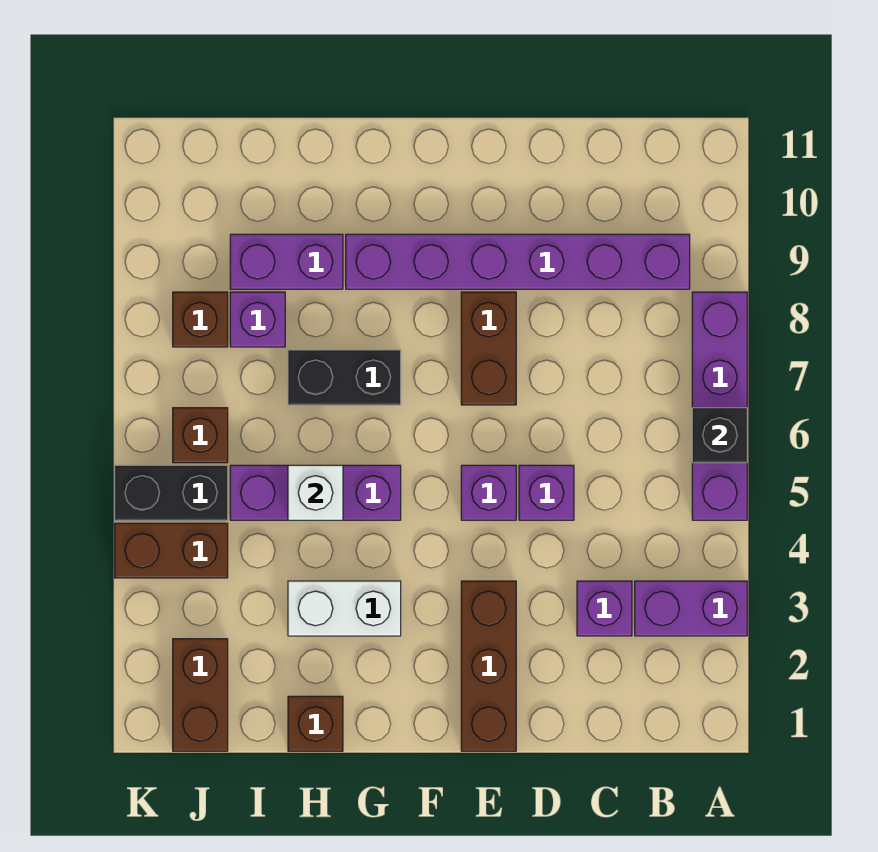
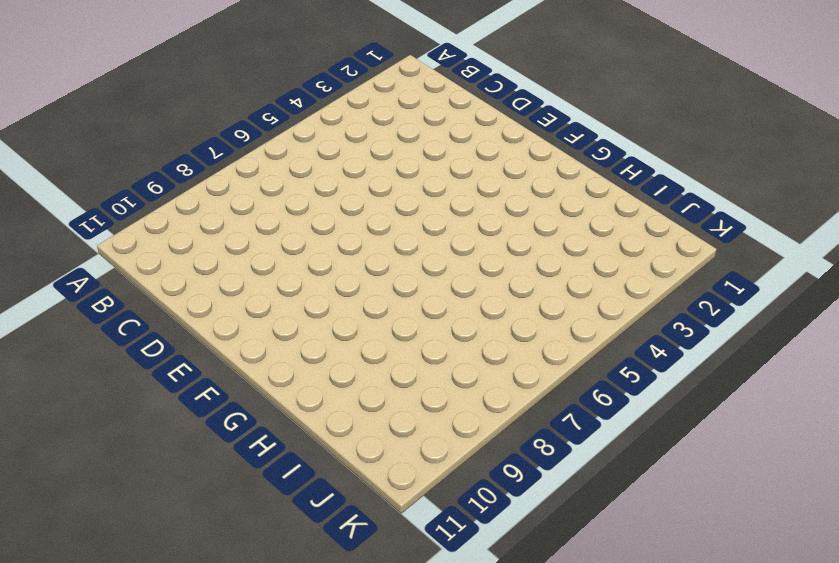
none -> purple brick A3:B3 level 1
none -> purple brick A5:A8 level 1
none -> purple brick B9:G9 level 1

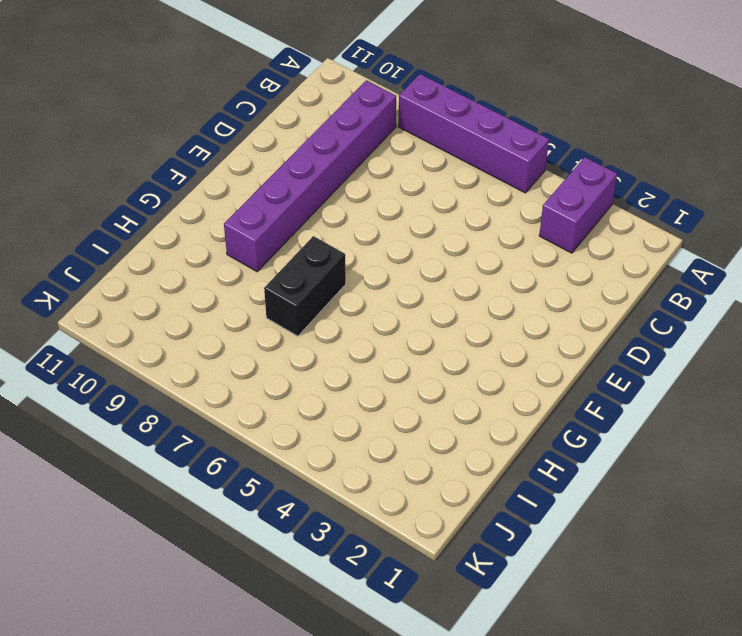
none -> purple brick C3 level 1
none -> purple brick D5 level 1
none -> brown brick E1:E3 level 1

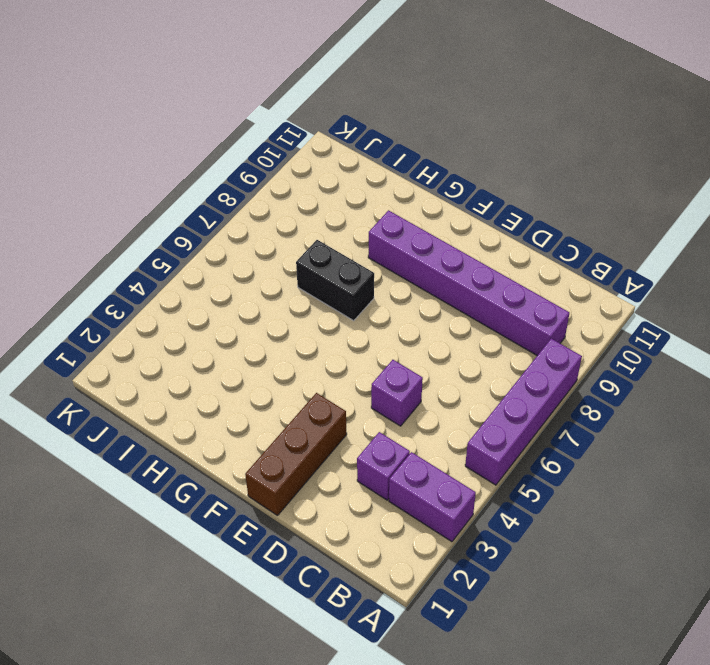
none -> purple brick E5 level 1
none -> brown brick E7:E8 level 1
none -> white brick G3:H3 level 1

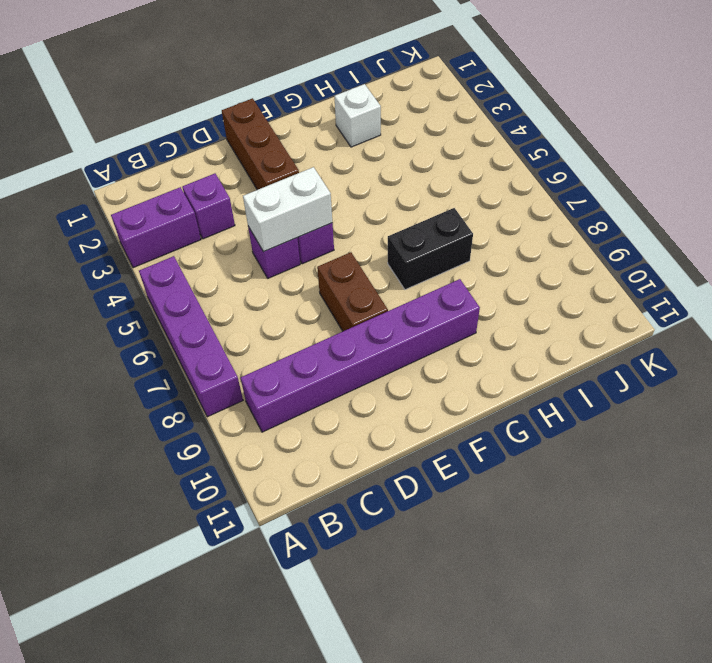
white brick D5:E5 level 2 -> white brick G3:H3 level 1
white brick H2 level 1 -> white brick H5 level 2
none -> purple brick G5:I5 level 1
none -> brown brick H1 level 1
none -> purple brick H9:I9 level 1

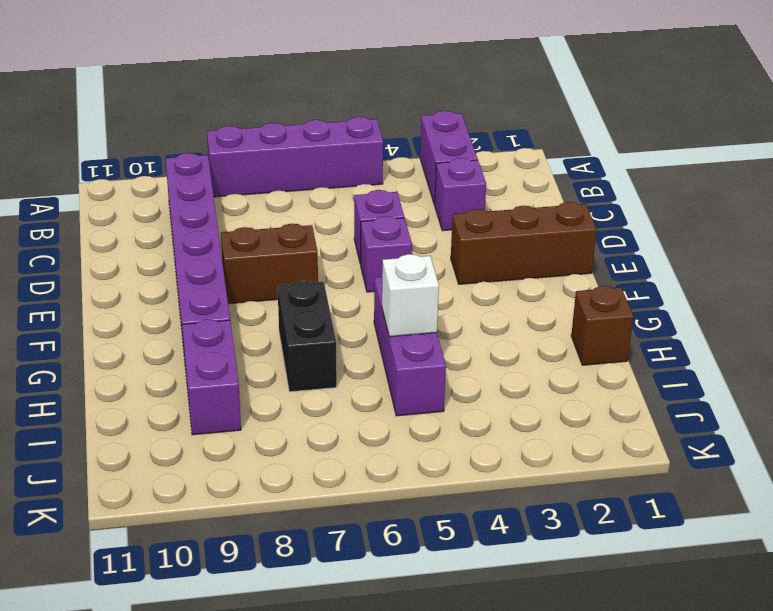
none -> white brick G3:H3 level 1
none -> purple brick I8 level 1
none -> brown brick J1:J2 level 1

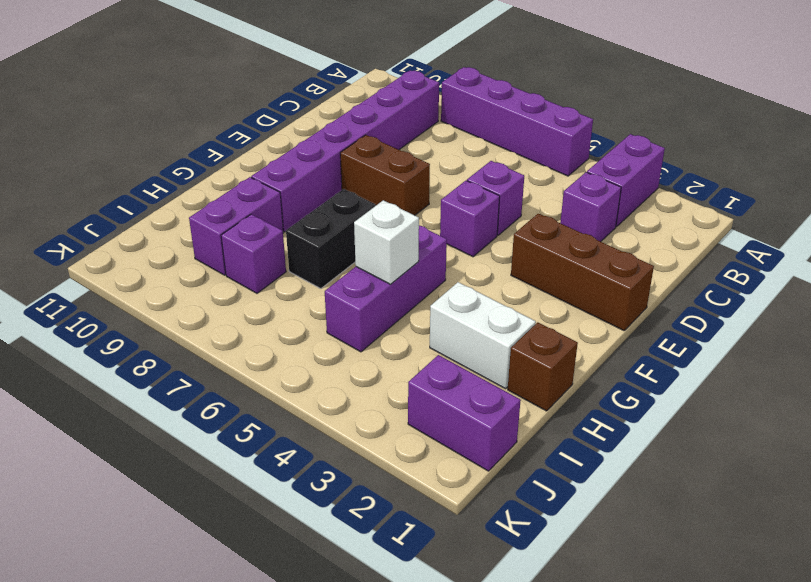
white brick H2:H3 level 1 -> white brick G3:H3 level 1
purple brick J1:J2 level 1 -> brown brick J1:J2 level 1
none -> brown brick J4:K4 level 1
none -> black brick J5:K5 level 1
none -> brown brick J6 level 1

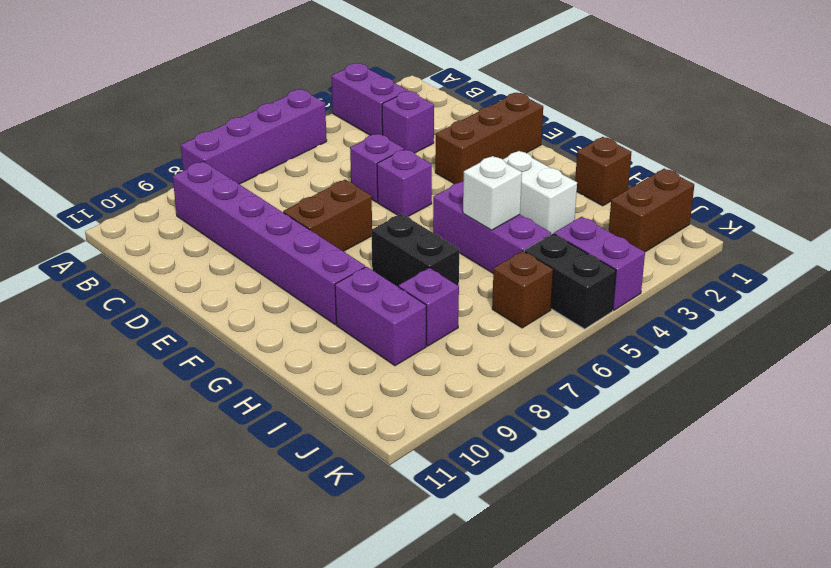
purple brick J4:K4 level 1 -> brown brick J4:K4 level 1
none -> brown brick J8 level 1
none -> black brick A6 level 2

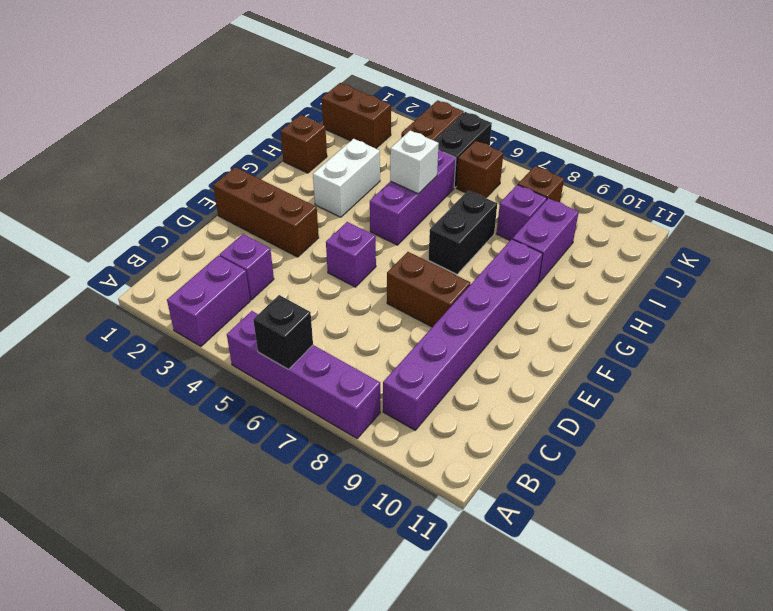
none -> purple brick D5 level 1

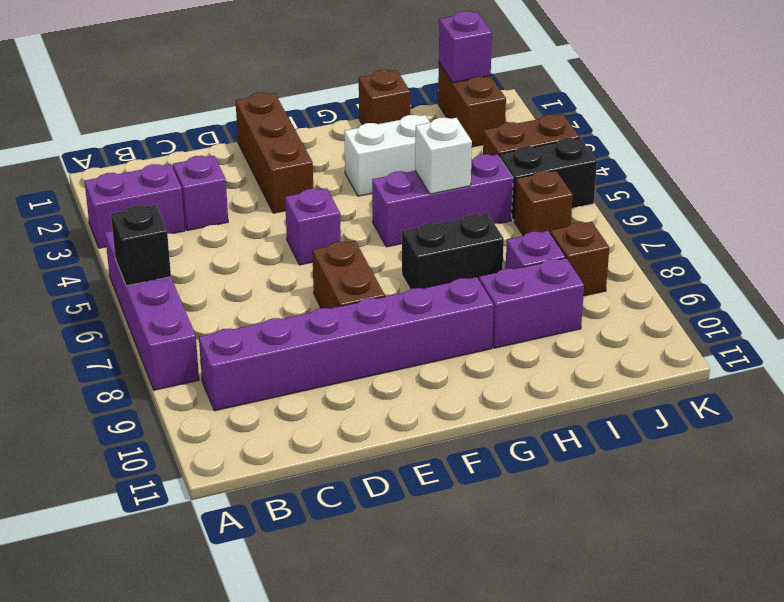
purple brick J1 level 2 -> purple brick D5 level 1

